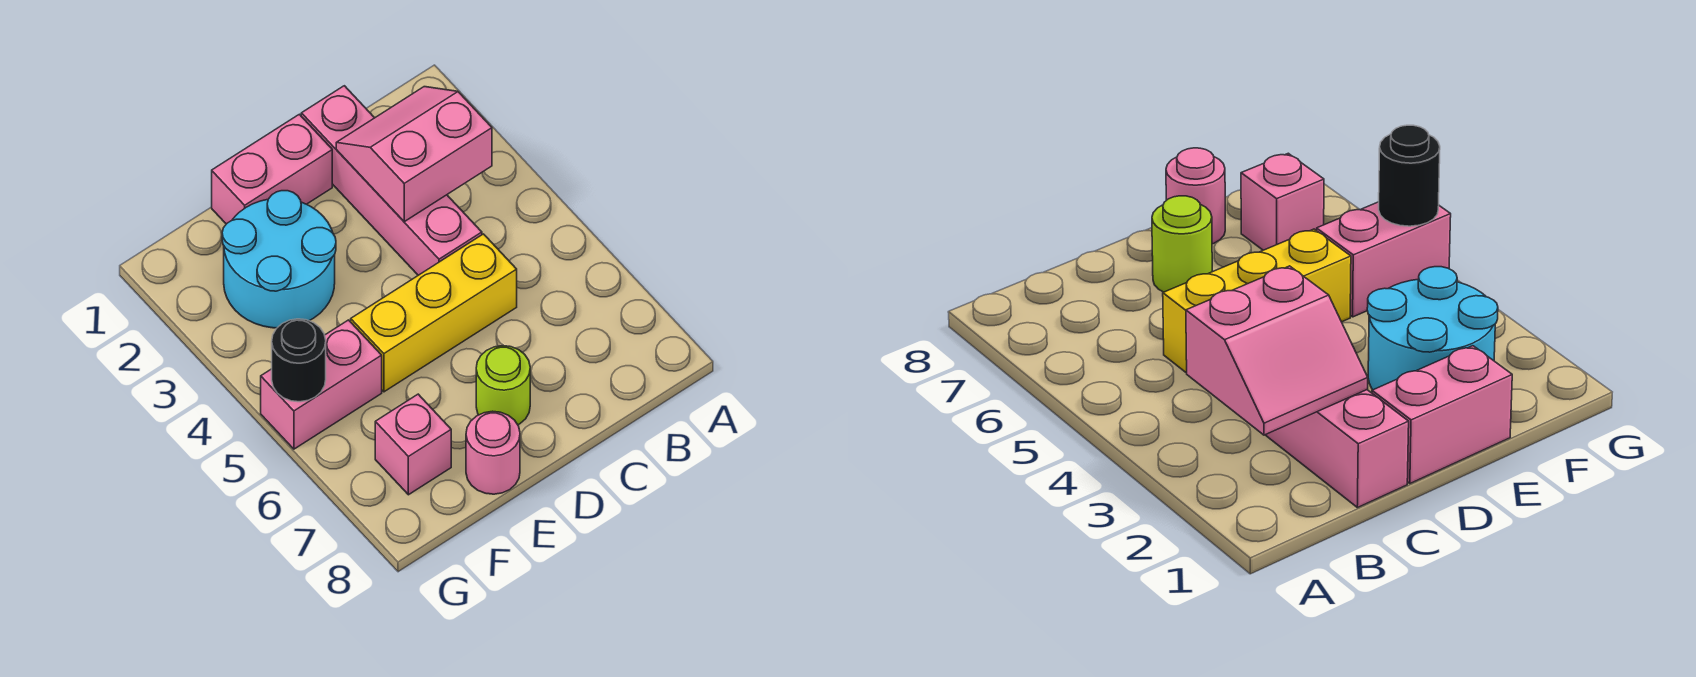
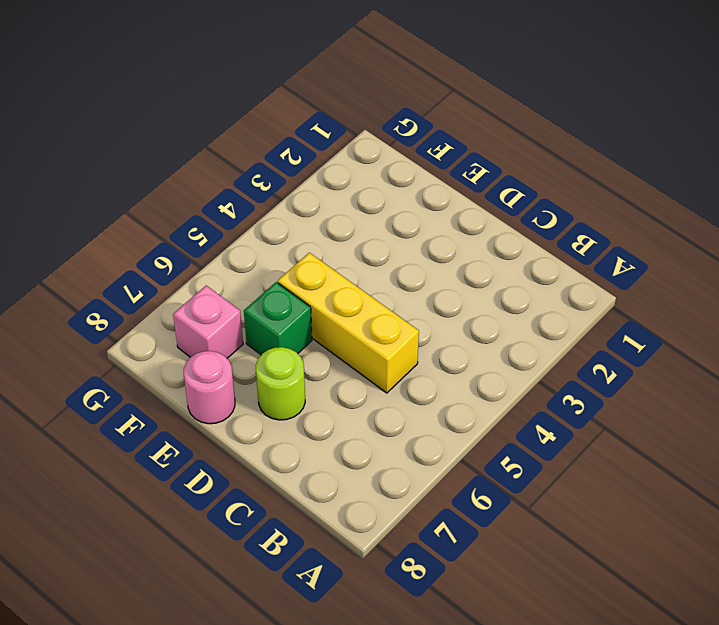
green brick E6 level 1 -> none
none -> pink brick C1:C4 level 1
none -> pink brick D1:E1 level 1

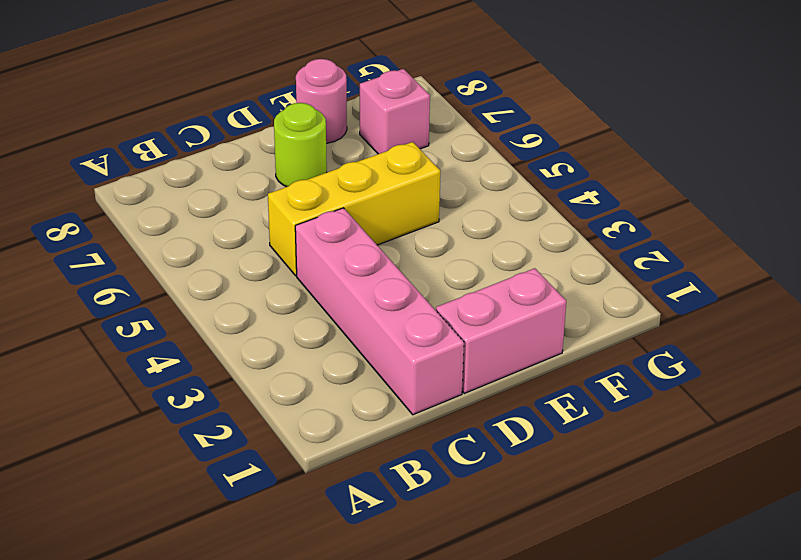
none -> cyan round brick E2:F3 level 1
none -> pink brick F5:G5 level 1

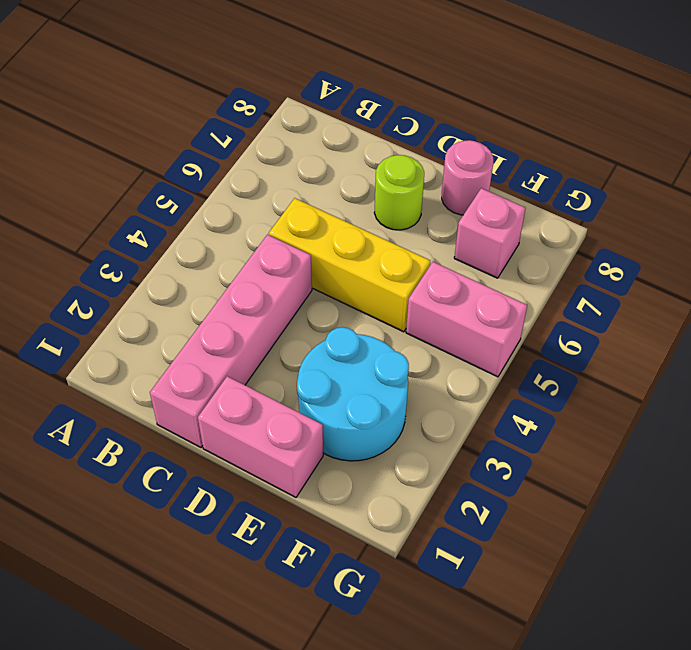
none -> pink slope B2:C3 level 2 top 3
none -> black round brick G5 level 2

